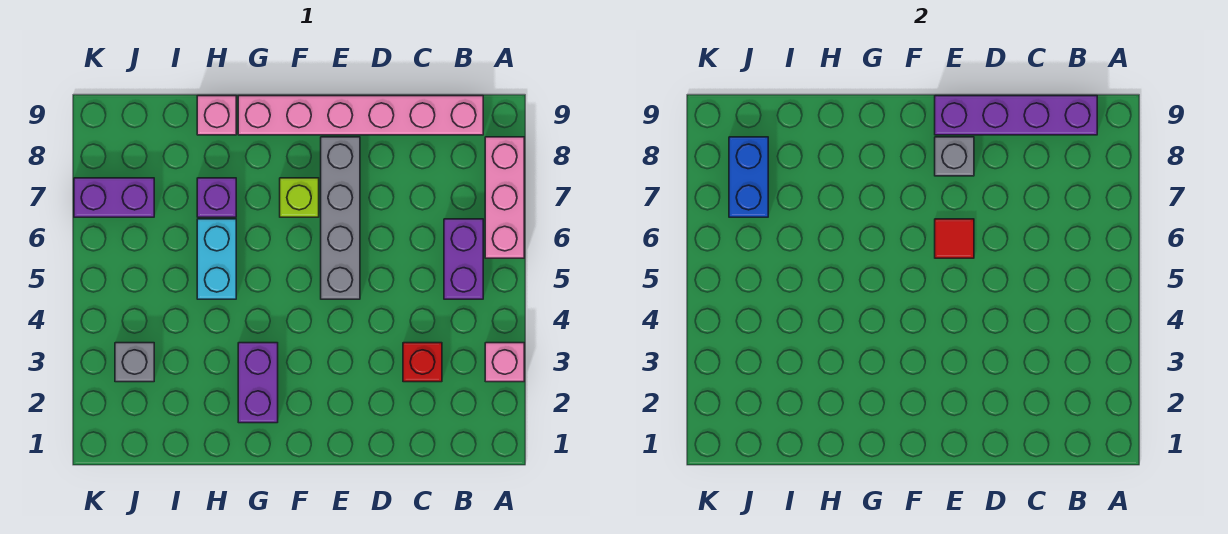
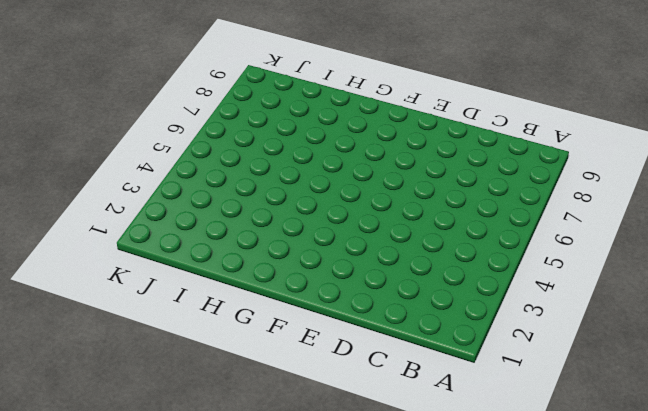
none -> pink brick A3 level 1
none -> pink brick A6:A8 level 1
none -> purple brick B5:B6 level 1

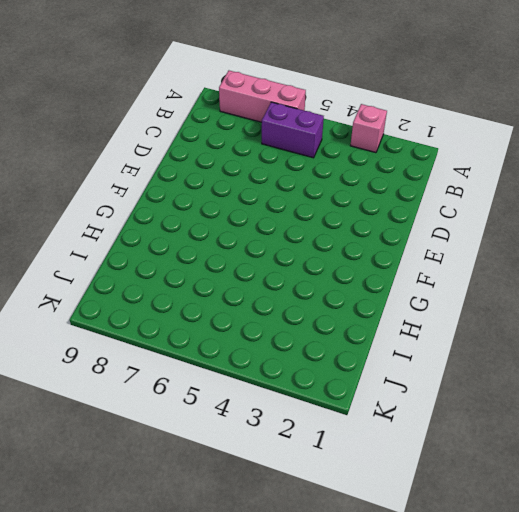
none -> pink brick B9:G9 level 1
none -> red brick C3 level 1
none -> grey brick E5:E8 level 1

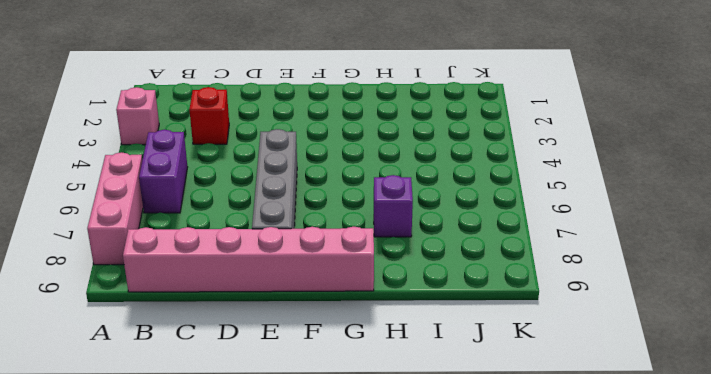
none -> lime brick F7 level 1
none -> purple brick G2:G3 level 1
none -> cyan brick H5:H6 level 1

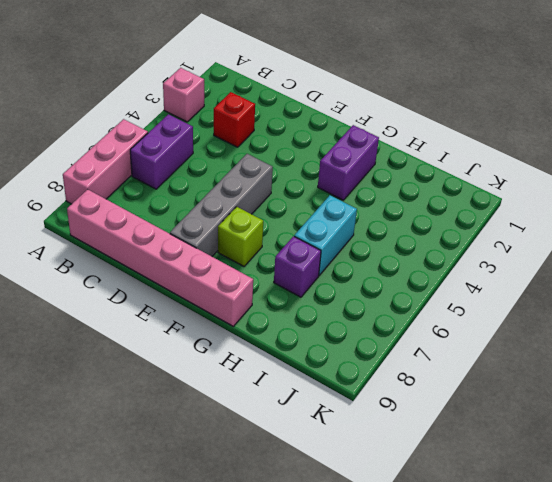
none -> pink brick H9 level 1
none -> grey brick J3 level 1
none -> purple brick J7:K7 level 1

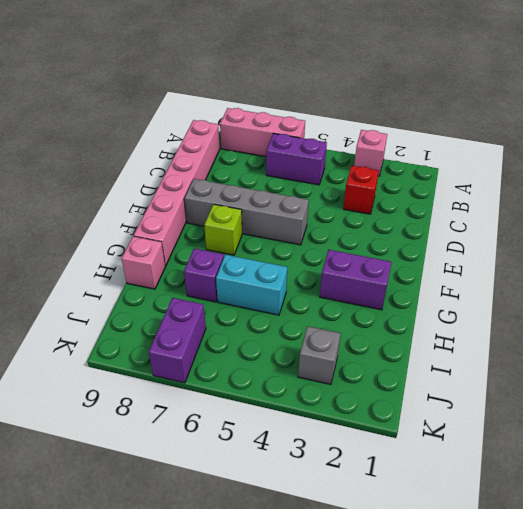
none -> purple brick B9:E9 level 2
none -> red tile E6 level 2
none -> grey brick E8 level 2

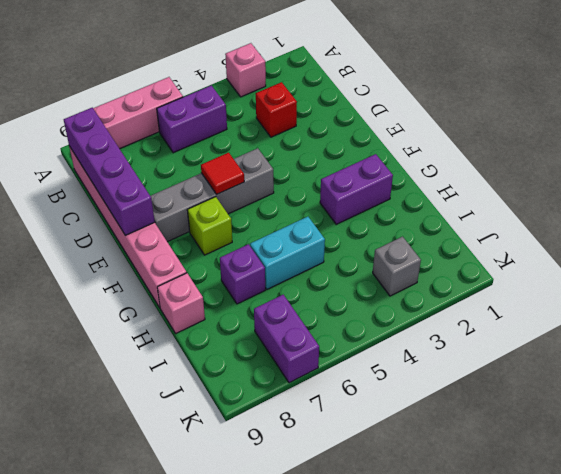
none -> grey brick E8 level 2
none -> blue brick J7:J8 level 2

